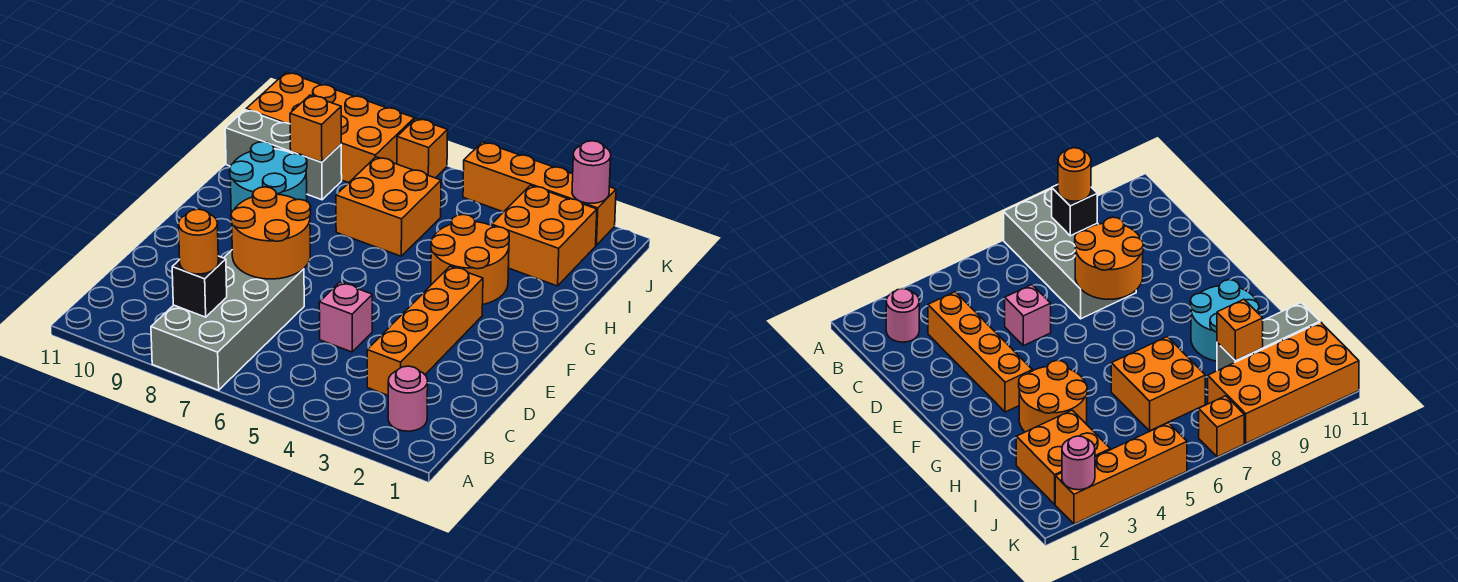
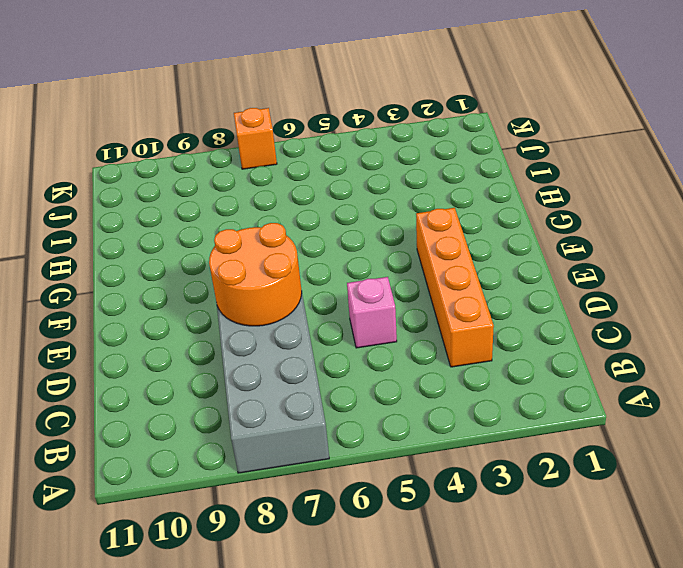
none -> pink round brick B2 level 1
none -> orange round brick G3:H4 level 1
none -> cyan round brick G9:H10 level 1

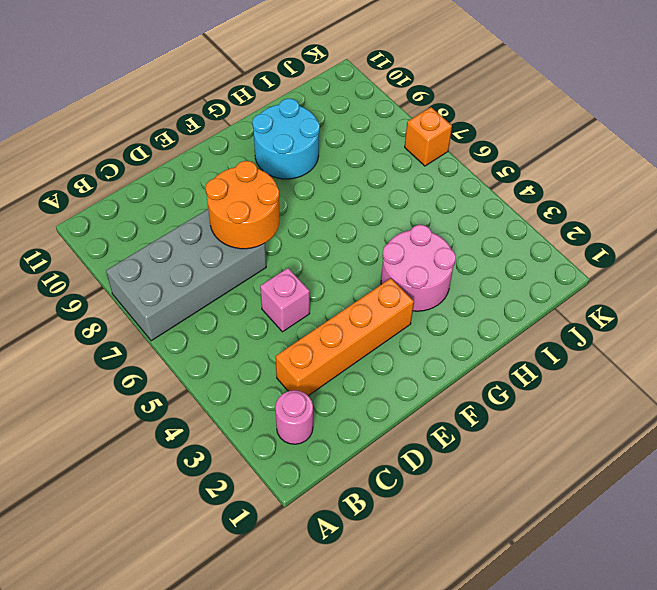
pink round brick G3:H4 level 1 -> orange round brick G3:H4 level 1
none -> orange brick H6:I7 level 1
none -> orange brick I2:J3 level 1
none -> grey brick I9:I11 level 1

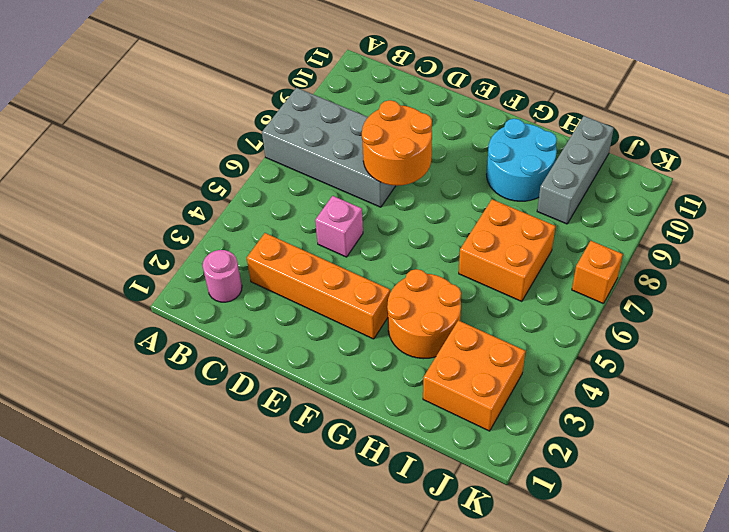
none -> orange brick J8:K11 level 1
none -> orange brick K2:K5 level 1
none -> black brick B8 level 2

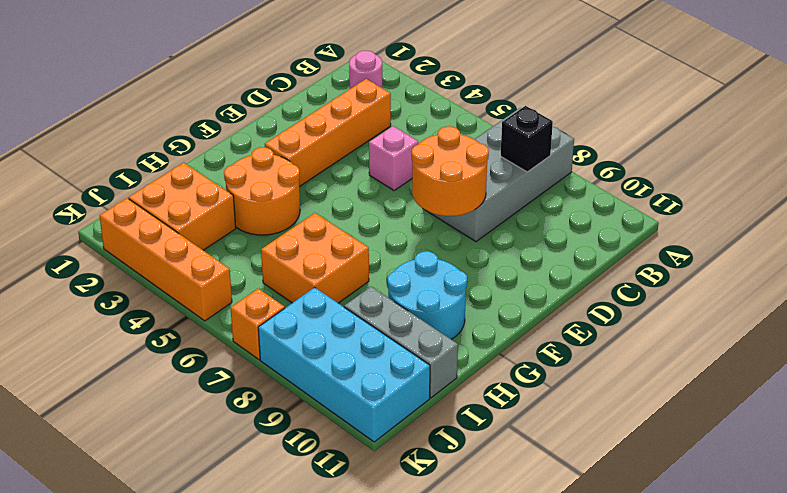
cyan brick J8:K11 level 1 -> orange brick J8:K11 level 1
none -> orange brick I9 level 2
none -> pink round brick K2 level 2
none -> orange round brick B8 level 3

